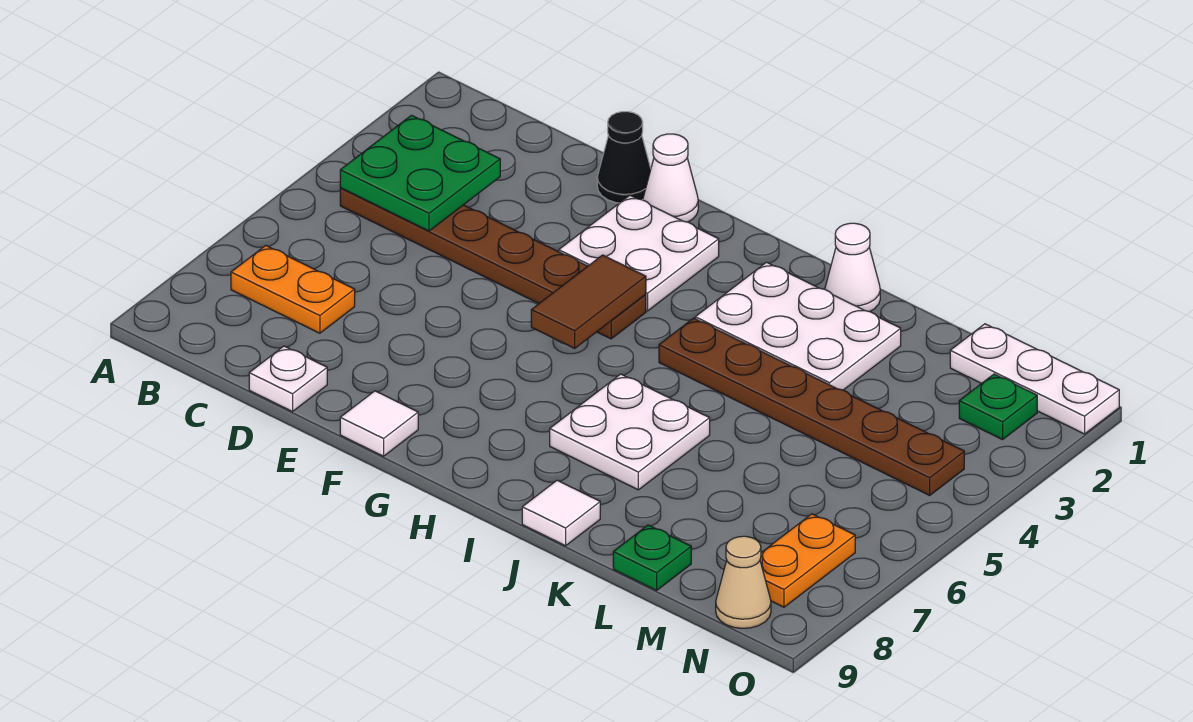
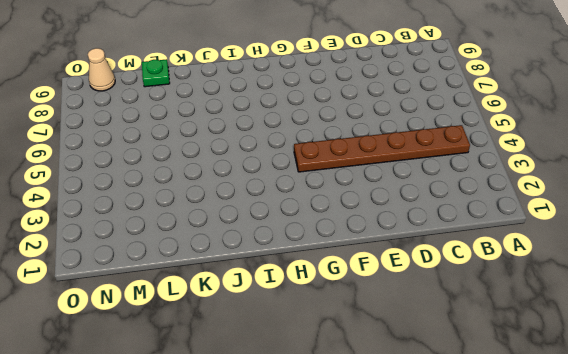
none -> orange plate B7:C7 level 1
none -> white plate D9 level 1
none -> black cone E1 level 1

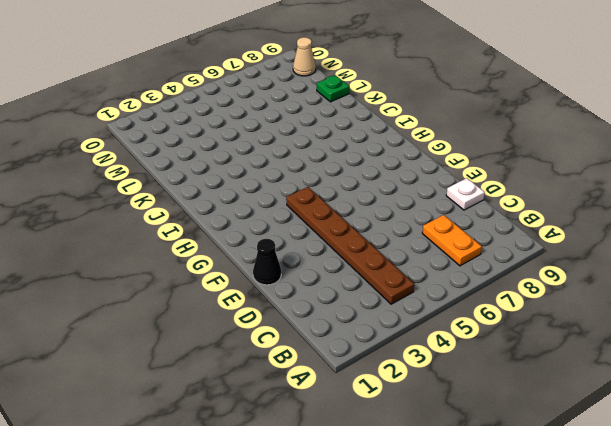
none -> white cone F1 level 1
none -> white plate F2:G3 level 1
none -> white tile F9 level 1

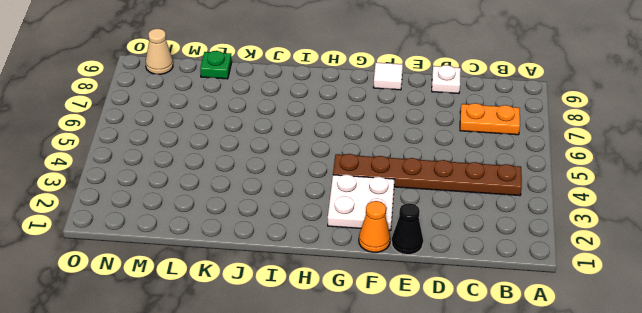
orange cone F1 level 1 -> white cone F1 level 1
none -> white plate I2:K3 level 1
none -> brown plate I4:N4 level 1
none -> white plate I6:J7 level 1

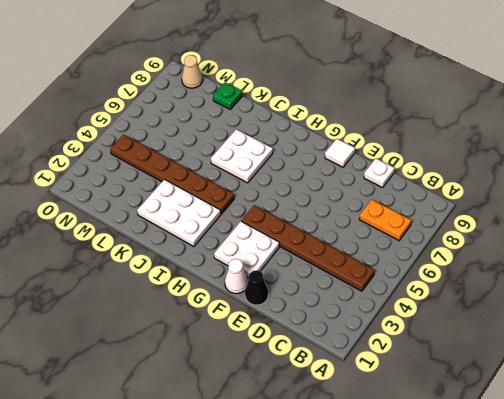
none -> white cone J1 level 1
none -> white tile J9 level 1
none -> white plate M1:O1 level 1

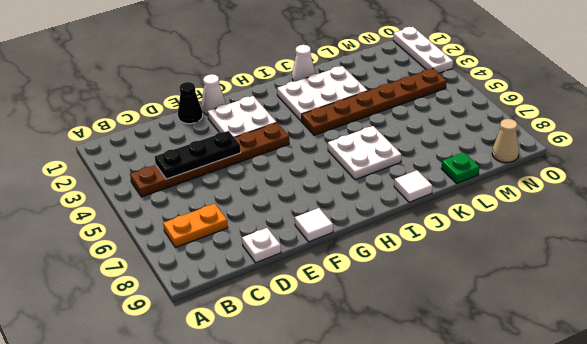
black plate C4:E4 level 2 -> green plate B3:C4 level 2
white plate O1:O3 level 1 -> white plate M1:O1 level 1
none -> green plate N2 level 1
none -> orange plate N7:N8 level 1
none -> brown tile G4:G5 level 2

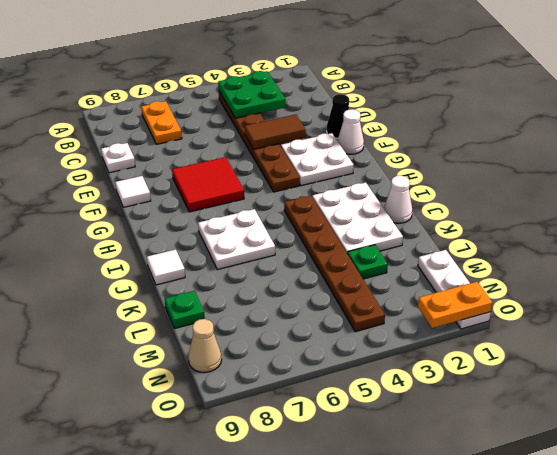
brown tile E3:E4 level 2 -> brown tile G4:G5 level 2
red tile F6:G7 level 1 -> none
green plate L3 level 1 -> green plate N2 level 1
orange plate O1:O2 level 2 -> orange plate N7:N8 level 1

